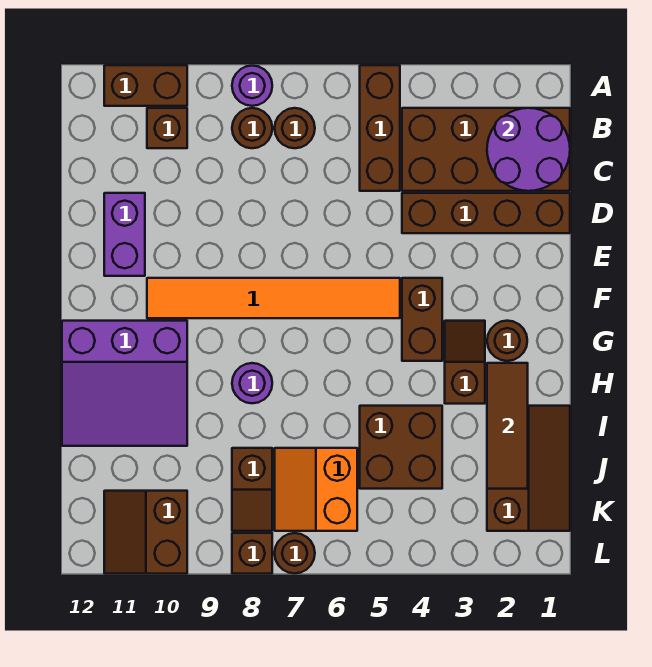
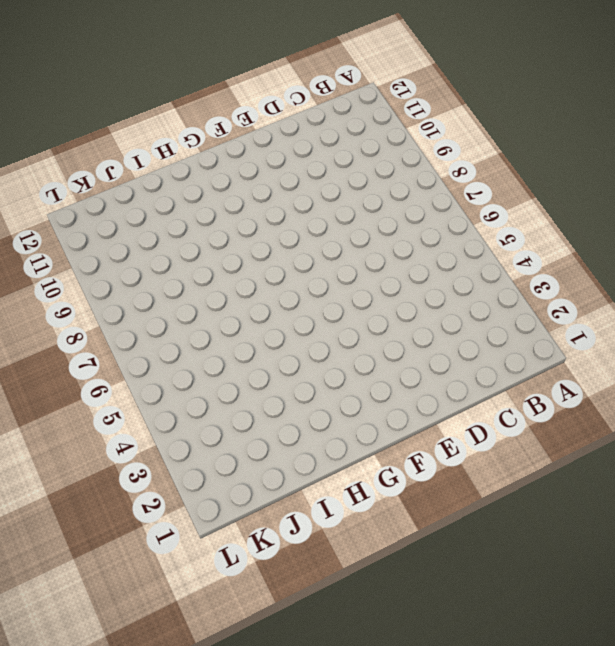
none -> brown brick A5:C5 level 1
none -> purple round brick A8 level 1
none -> brown brick A10:A11 level 1

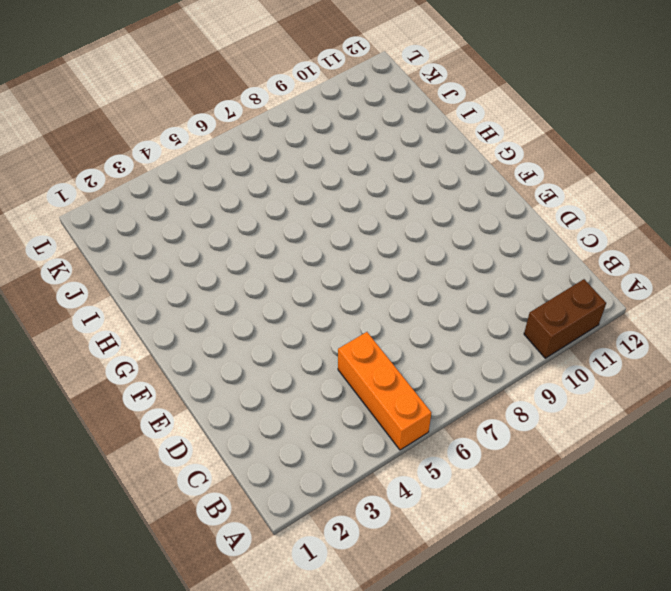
orange brick A5:C5 level 1 -> brown brick A5:C5 level 1
none -> purple round brick A8 level 1
none -> brown brick B1:C4 level 1
none -> brown round brick B7 level 1

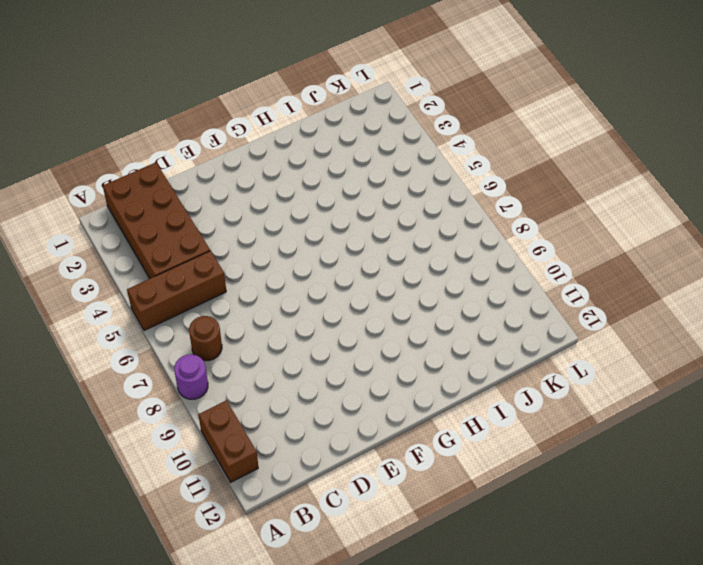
none -> brown round brick B8 level 1
none -> brown brick B10 level 1
none -> brown brick D1:D4 level 1

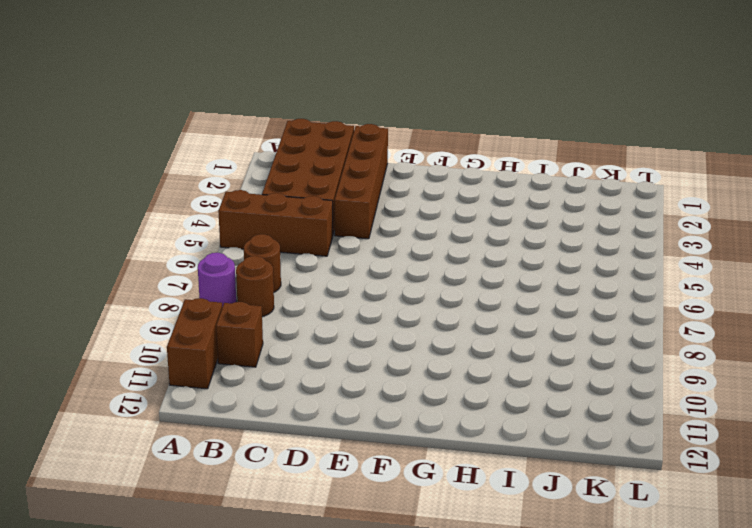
none -> purple brick D11:E11 level 1
none -> brown brick F4:G4 level 1
none -> orange tile F5:F10 level 1

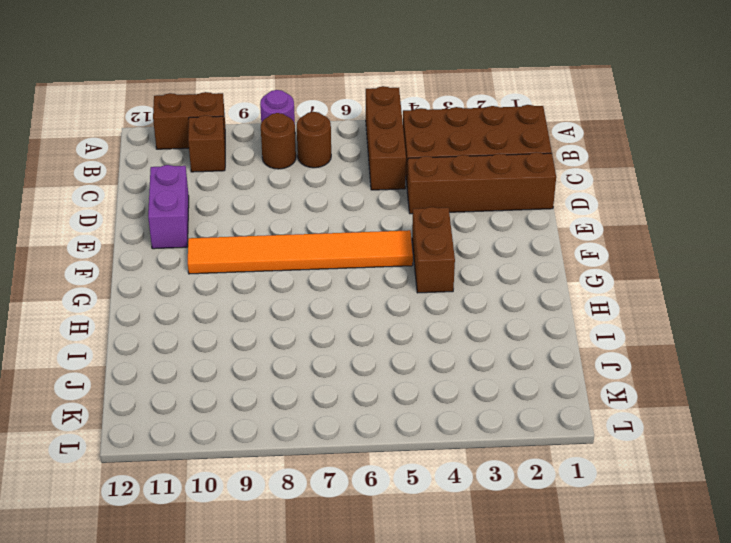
none -> brown round brick G2 level 1
none -> brown slope G3:H3 level 1 top H
none -> purple slope G10:I12 level 1 top G

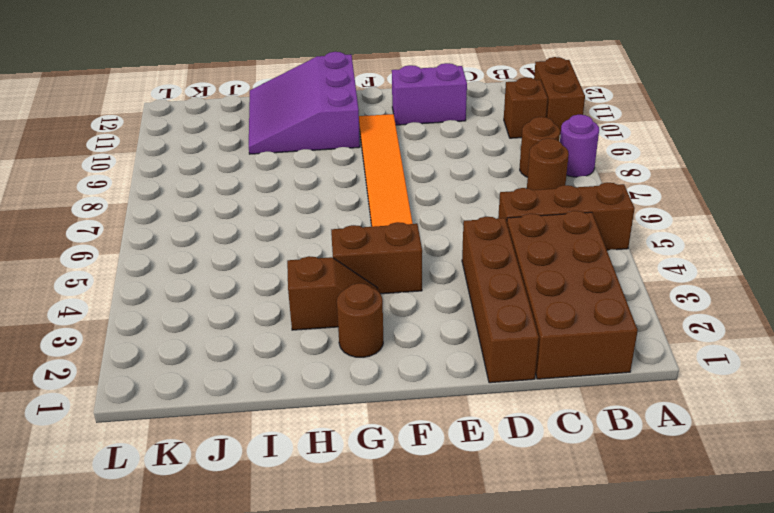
none -> purple round brick H8 level 1
none -> brown slope I1:K2 level 1 top 2
none -> brown brick I4:J5 level 1

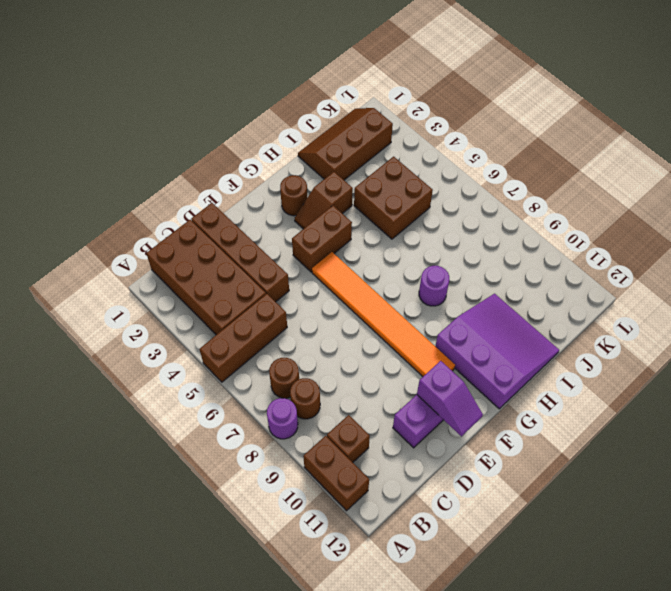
purple slope E11:E12 level 2 top 11 -> none
none -> orange slope J6:K7 level 1 top 6
none -> brown slope J8:K8 level 1 top J
none -> brown slope K10:L11 level 1 top 10

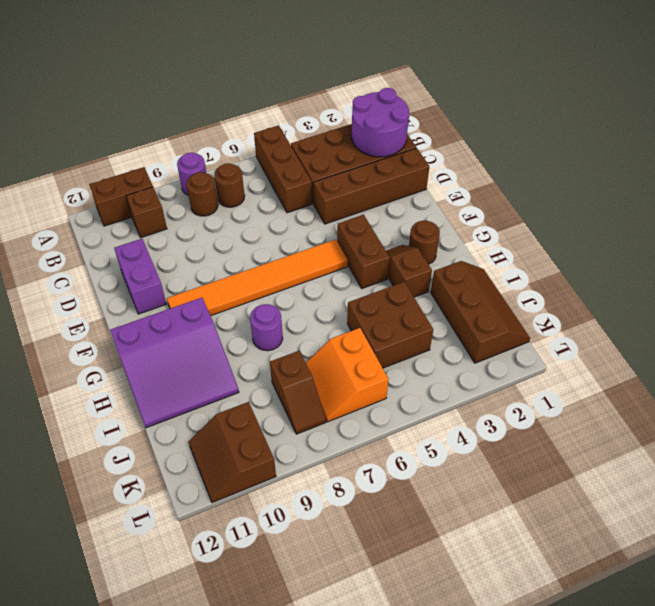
none -> brown round brick L7 level 1
none -> brown brick L8 level 1
none -> brown tile H2:J2 level 2

